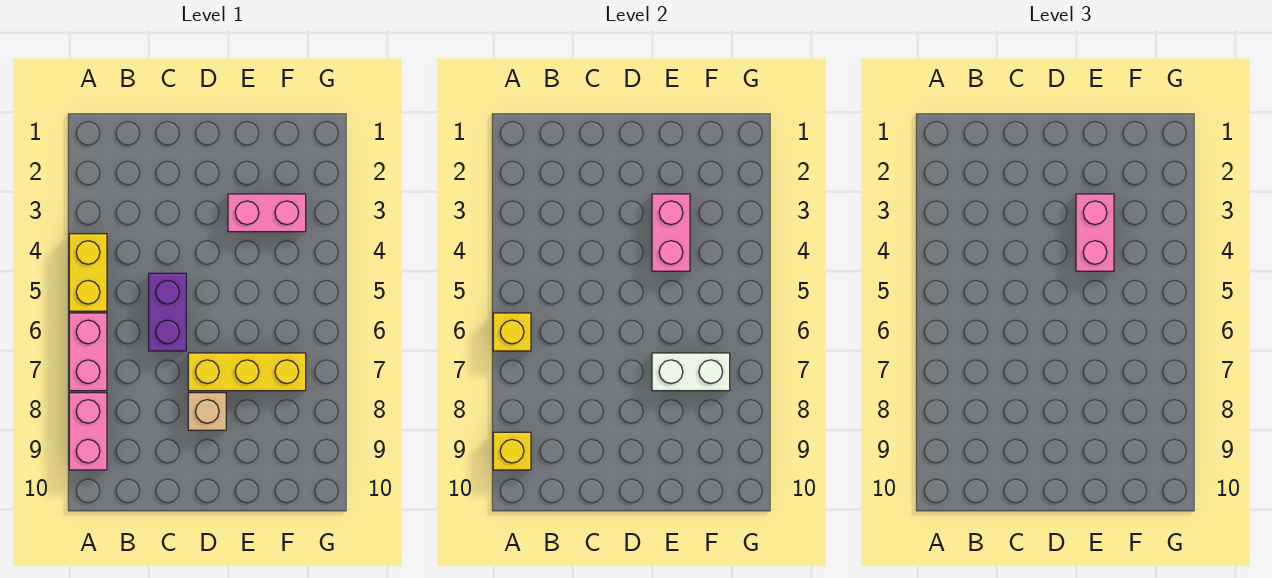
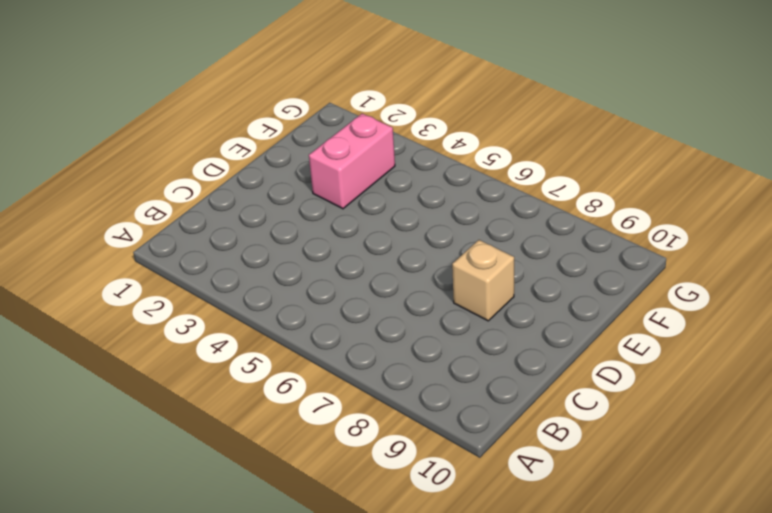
none -> yellow brick A4:A5 level 1
none -> pink brick A6:A7 level 1
none -> pink brick A8:A9 level 1

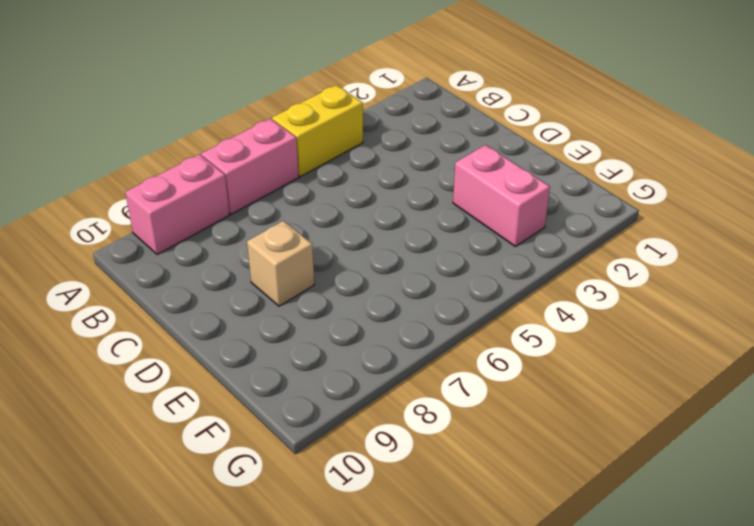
none -> purple brick C5:C6 level 1
none -> yellow brick D7:F7 level 1
none -> yellow brick A6 level 2

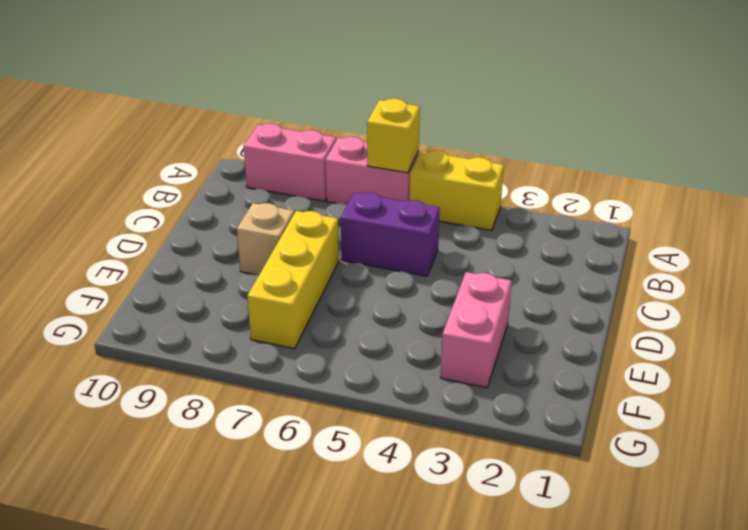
none -> yellow brick A9 level 2
none -> pink brick E3:E4 level 2
none -> white brick E7:F7 level 2

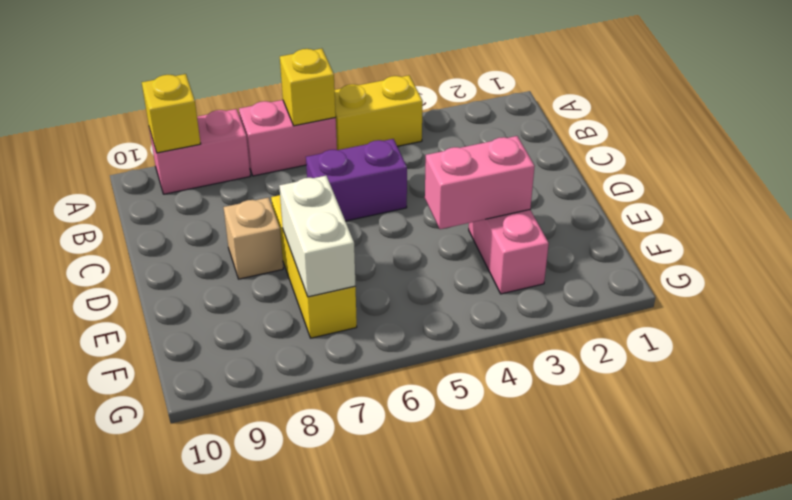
none -> pink brick E3:E4 level 3

